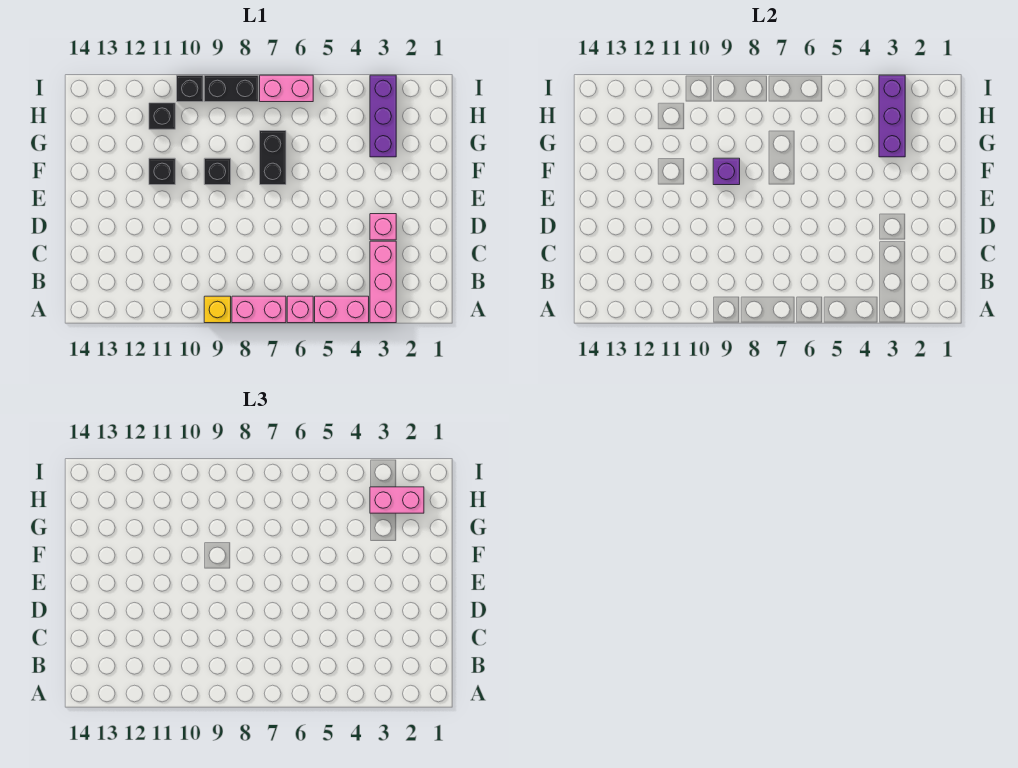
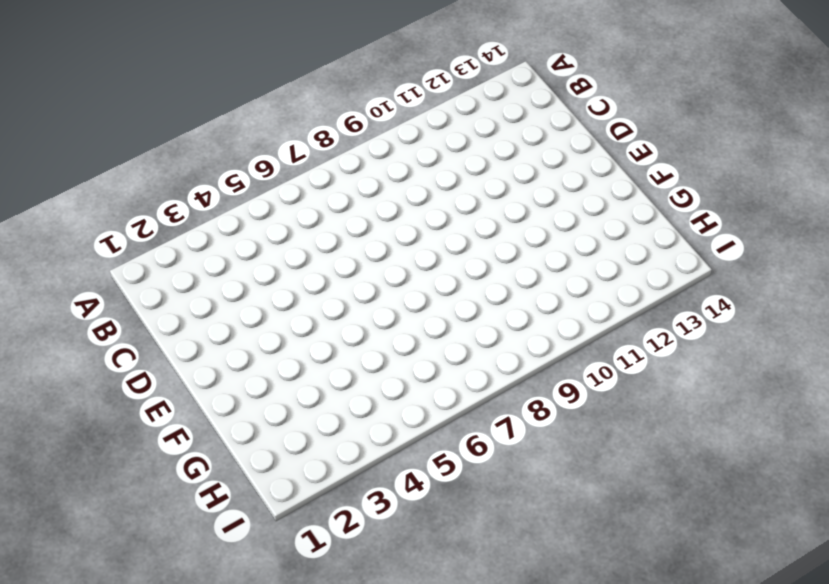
none -> pink brick A3:C3 level 1
none -> pink brick A4:A5 level 1
none -> pink brick A6 level 1

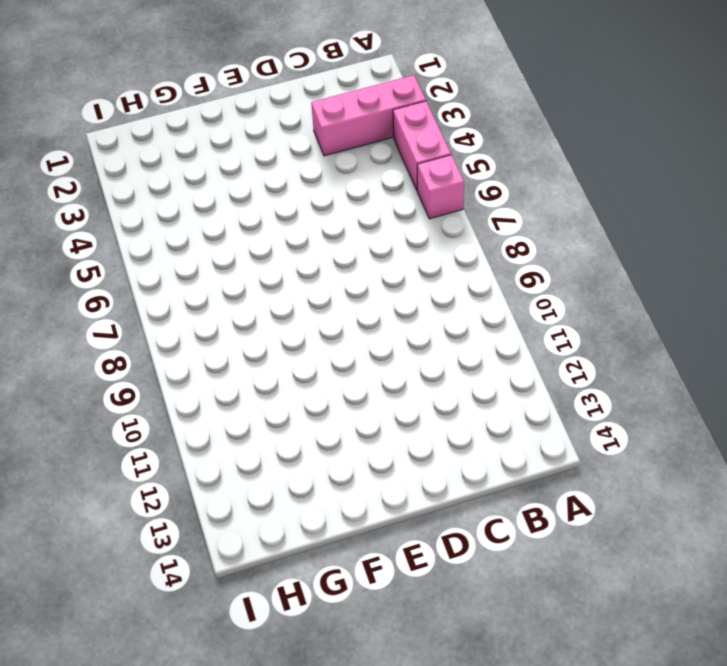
none -> pink brick A7:A8 level 1
none -> yellow brick A9 level 1
none -> pink brick D3 level 1

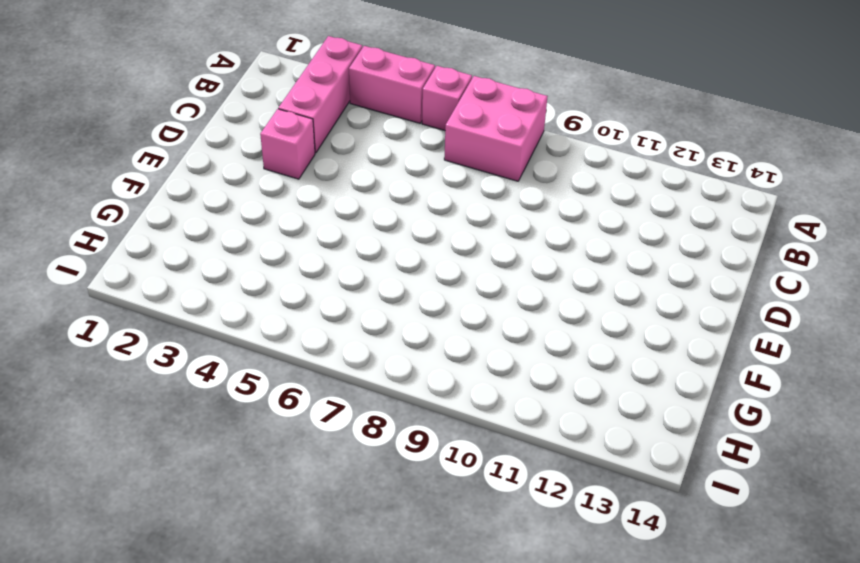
pink brick A7:B8 level 1 -> pink brick A7:A8 level 1
none -> yellow brick A9 level 1
none -> black brick F7:G7 level 1
none -> black brick F9 level 1

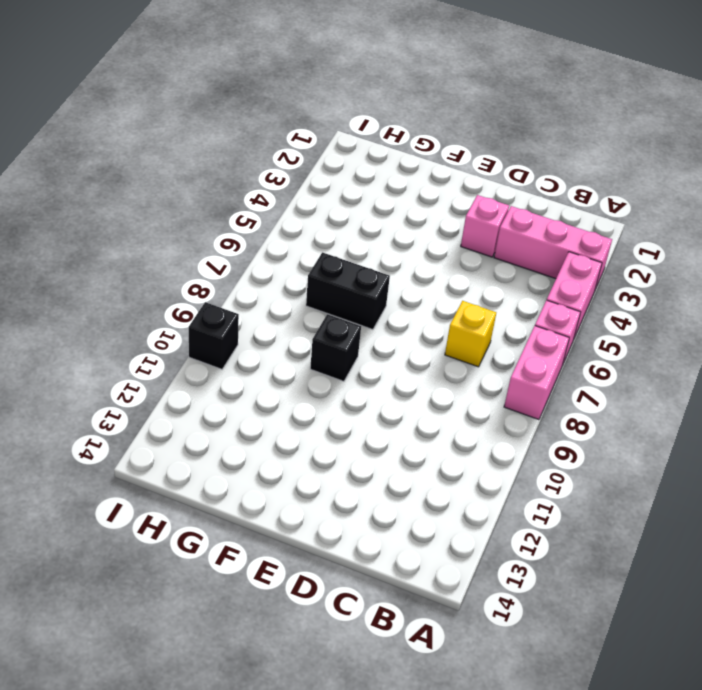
yellow brick C7 level 1 -> yellow brick A9 level 1
none -> black brick F11 level 1
none -> purple brick G3:I3 level 1
none -> black brick H11 level 1

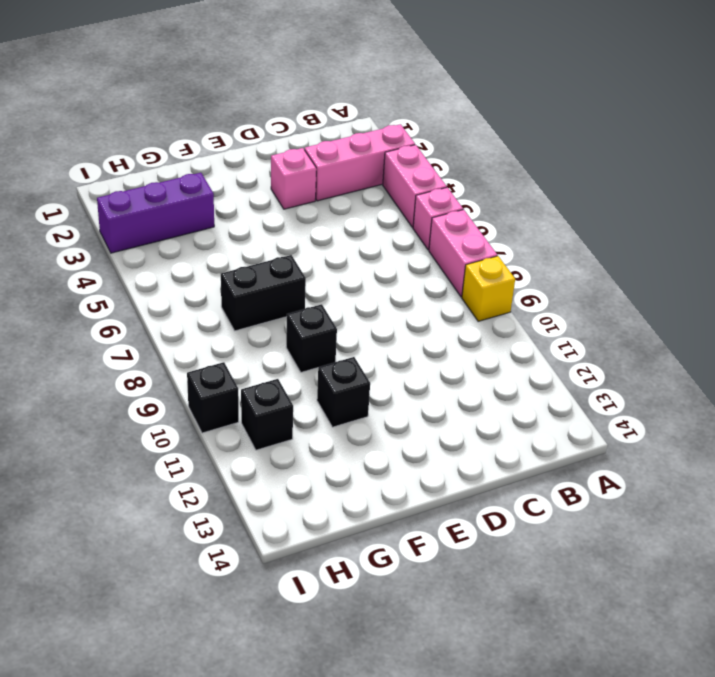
none -> pink brick I6:I7 level 1
none -> black brick I8:I9 level 1
none -> purple brick F9 level 2

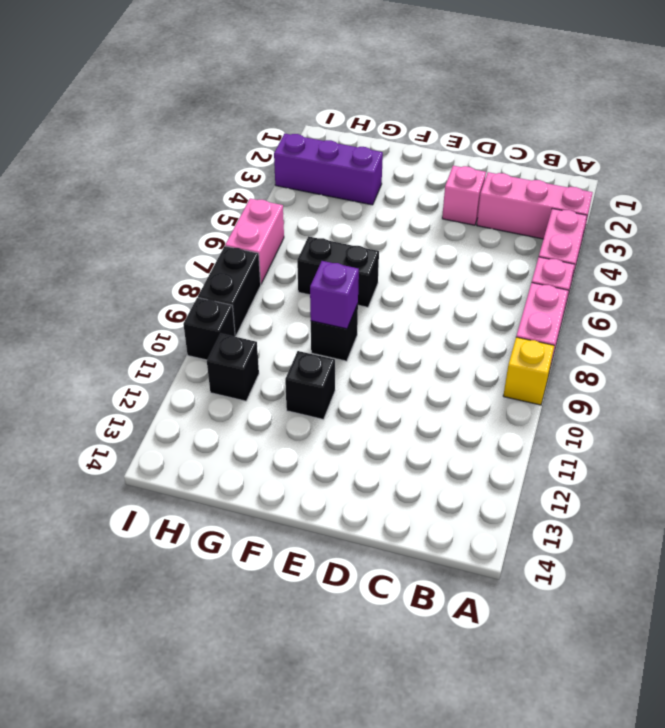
none -> purple brick G3:I3 level 2
none -> pink brick H2:H3 level 3

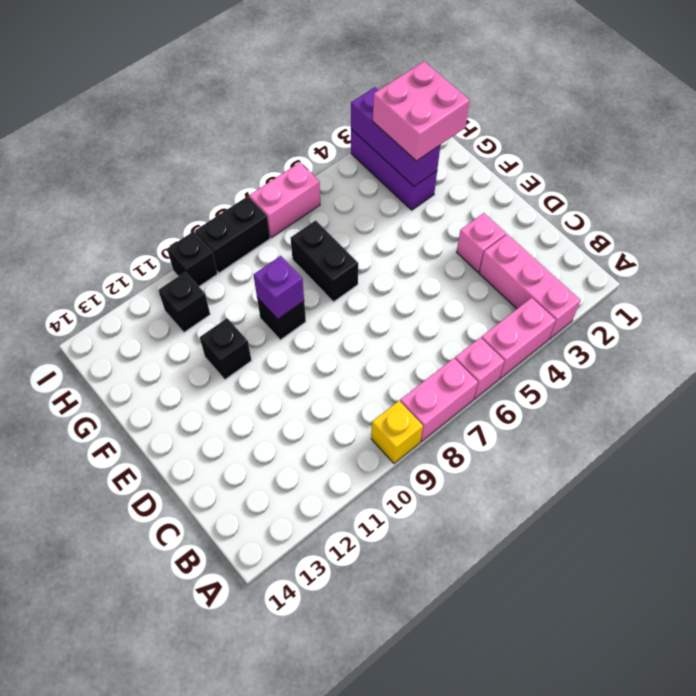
pink brick G2:H3 level 3 -> pink brick H2:H3 level 3

